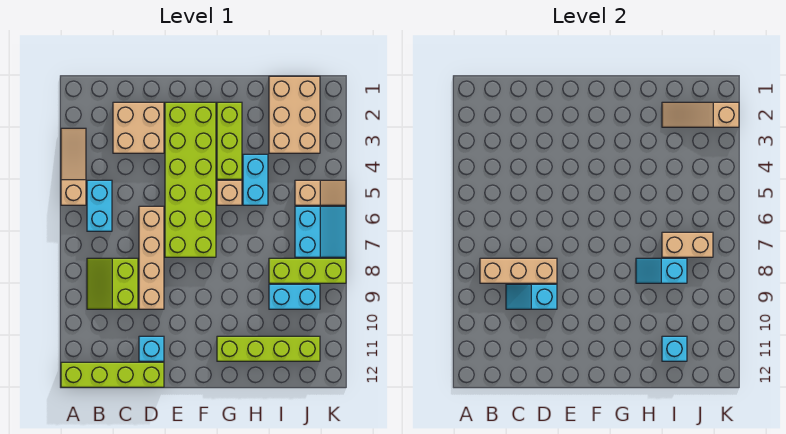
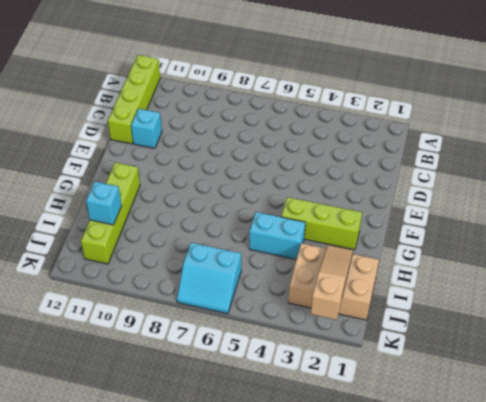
none -> tan slope A3:A5 level 1 top 5
none -> cyan brick B5:B6 level 1
none -> lime slope B8:C9 level 1 top C

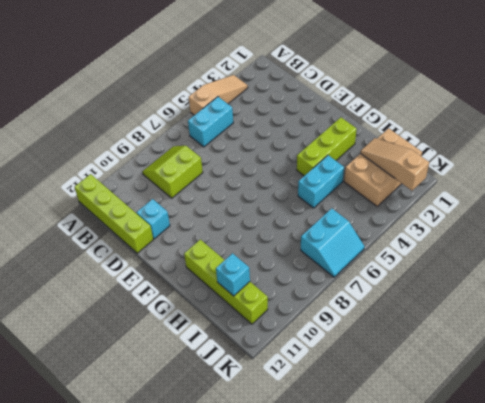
none -> tan brick C2:D3 level 1
none -> tan brick D6:D9 level 1
none -> lime brick E2:F7 level 1

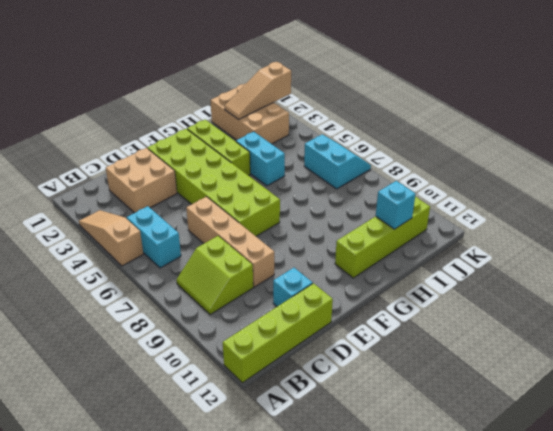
none -> tan brick G5 level 1
none -> lime brick I8:K8 level 1
none -> cyan brick I9:J9 level 1

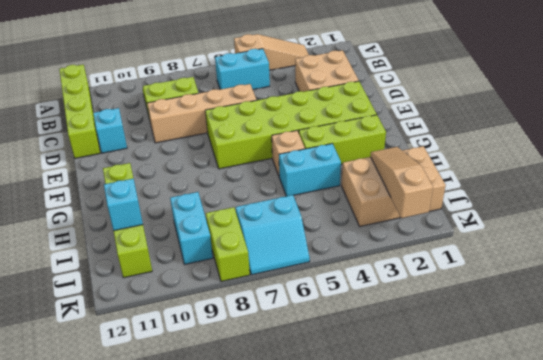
lime brick J8:K8 level 1 -> lime brick I8:K8 level 1
none -> tan slope J5:K5 level 1 top J
none -> tan brick B8:D8 level 2
none -> cyan slope C9:D9 level 2 top D

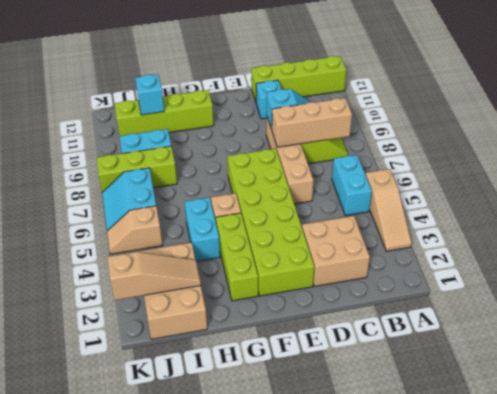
none -> cyan slope H8:I8 level 2 top I
none -> tan brick I7:J7 level 2

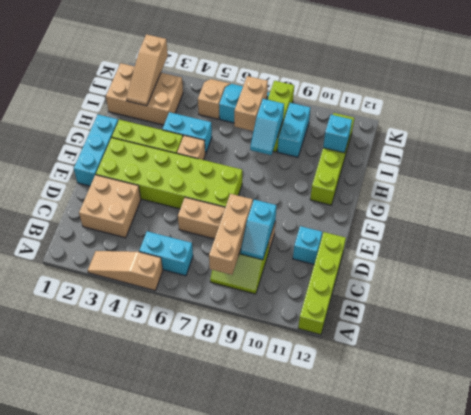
cyan brick E1:G1 level 1 -> none

